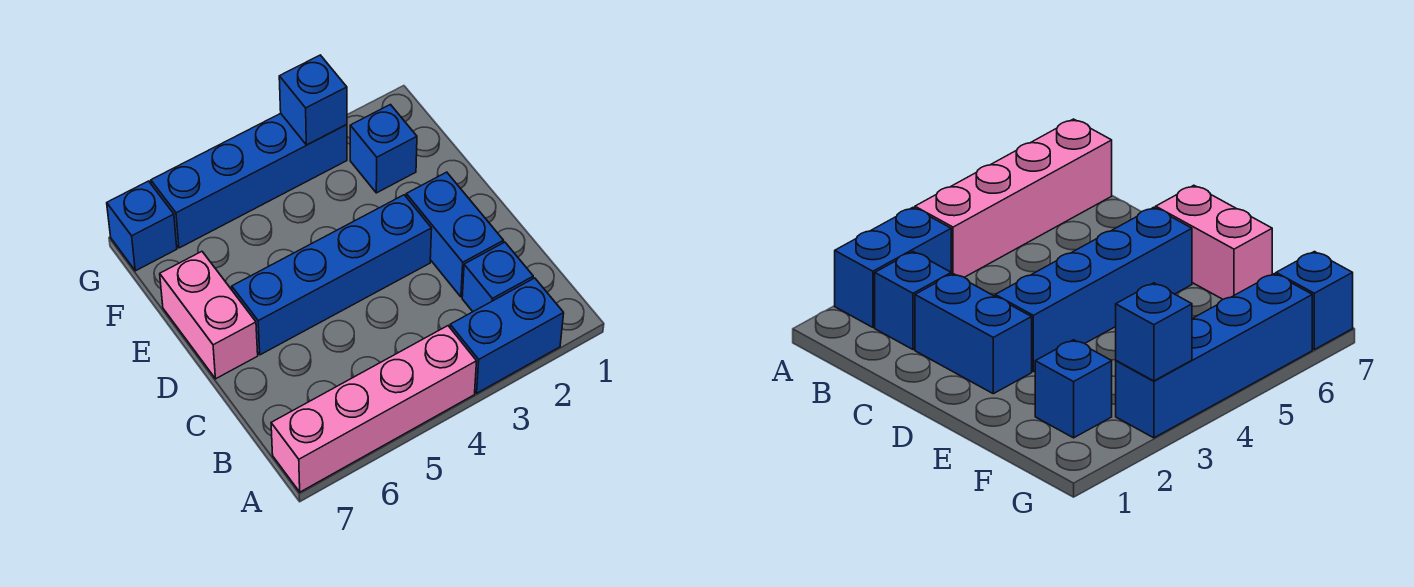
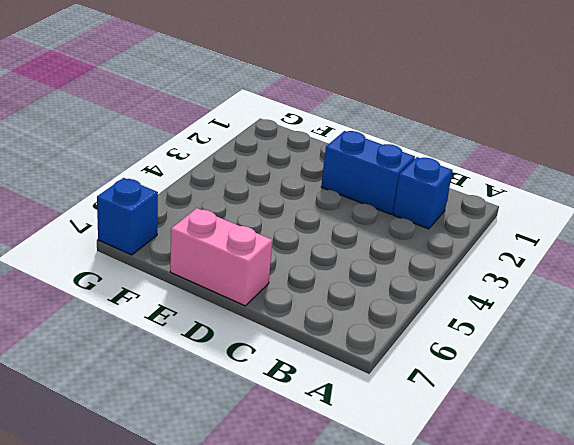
none -> blue brick A2:A3 level 1
none -> pink brick A4:A7 level 1

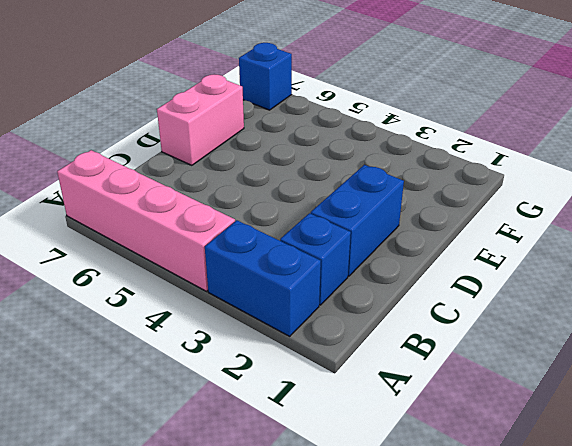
none -> blue brick D3:D6 level 1
none -> blue brick F2 level 1

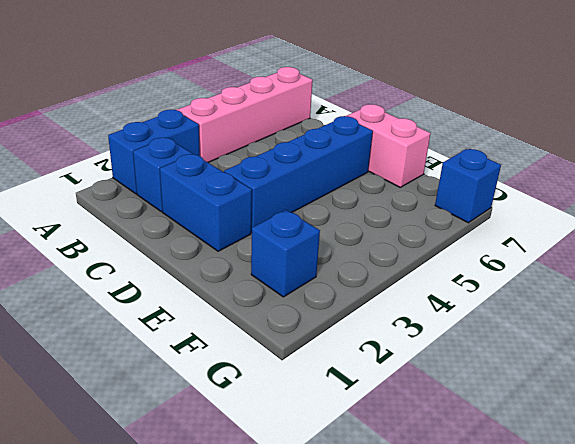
none -> blue brick G3:G6 level 1
none -> blue brick G3 level 2

